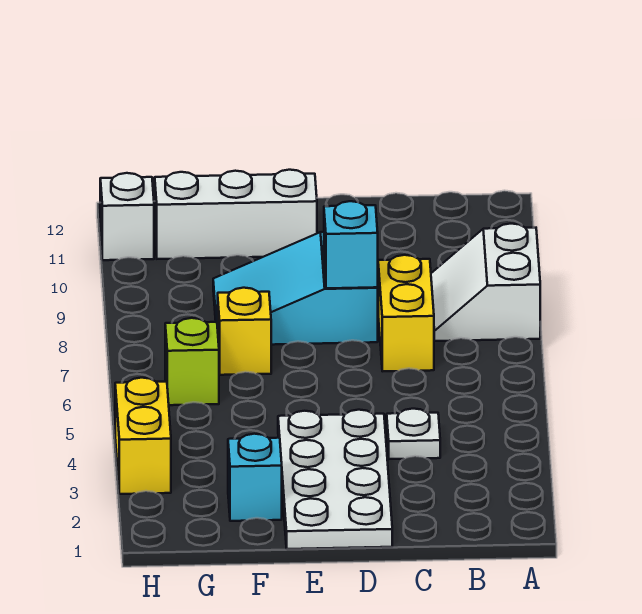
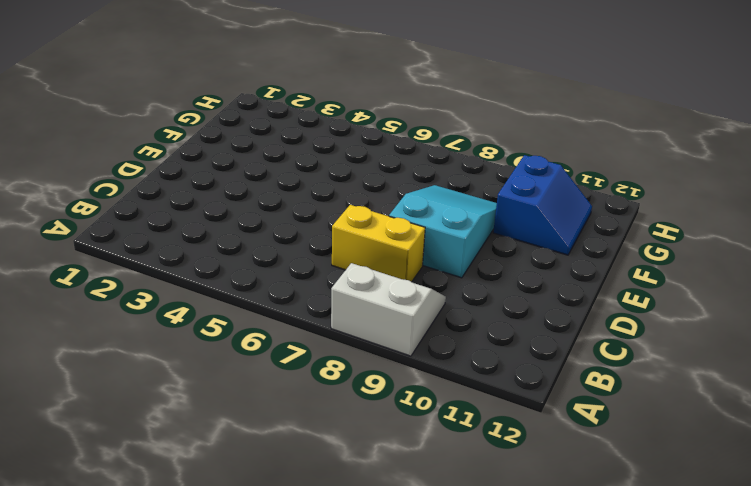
blue slope F10:G11 level 1 top 10 -> white brick E11:G11 level 1
none -> white plate C4 level 1
none -> white plate D1:E4 level 1
none -> cyan brick F2 level 1

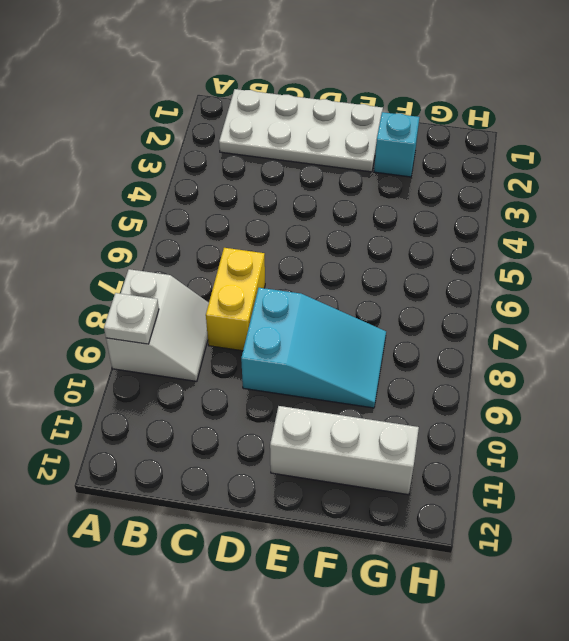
white plate A9 level 2 -> white plate C4 level 1
white plate B1:E2 level 1 -> white plate D1:E4 level 1
none -> yellow brick F7 level 1
none -> lime brick G6 level 1
none -> yellow brick H3:H4 level 1

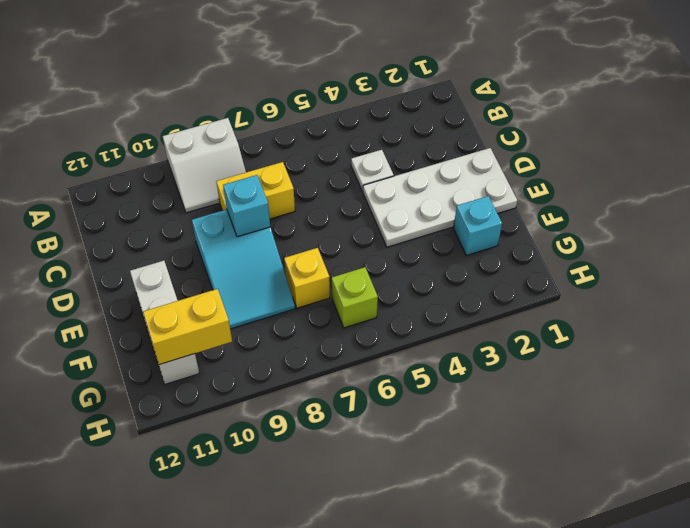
yellow brick G10:G11 level 2 -> yellow brick H3:H4 level 1
none -> white brick H11 level 1

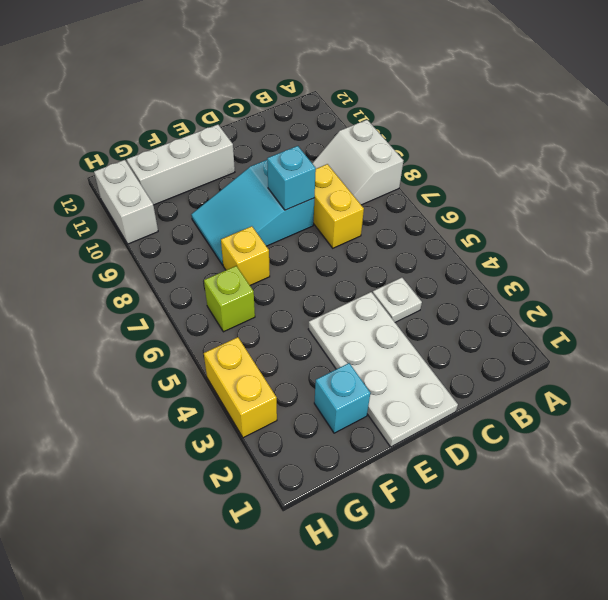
white brick H10:H11 level 1 -> white brick H11 level 1

